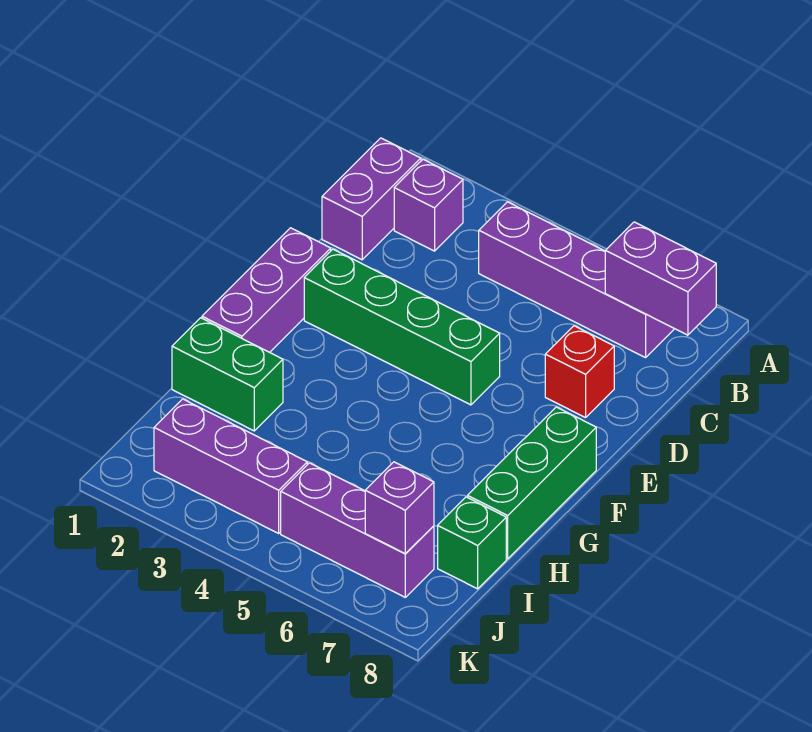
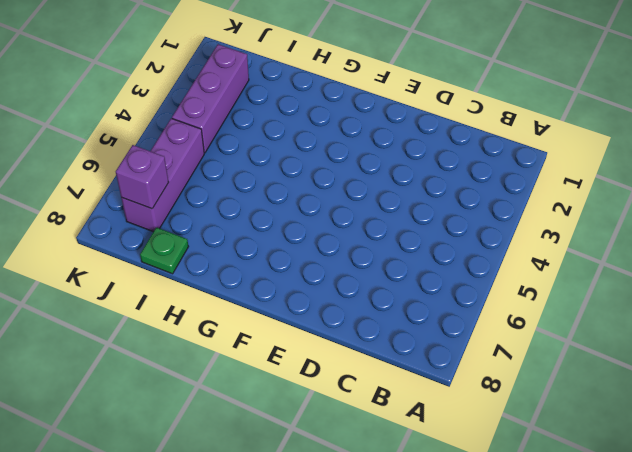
green plate I8 level 1 -> green brick I8 level 1
none -> purple brick B1:C1 level 1
none -> purple brick B2 level 1
none -> purple brick B4:B7 level 1

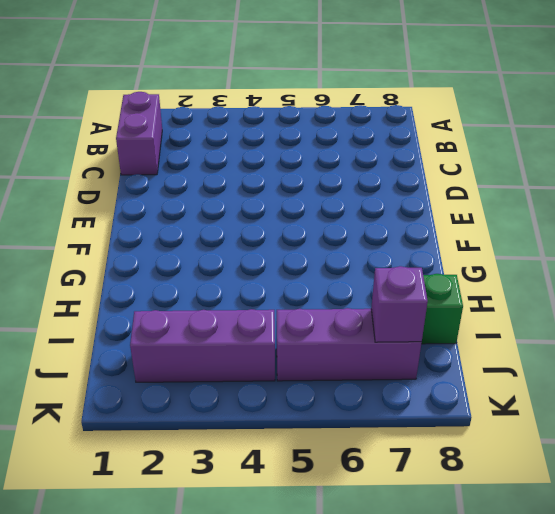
none -> purple brick B2 level 1
none -> purple brick B4:B7 level 1
none -> red brick D7 level 1

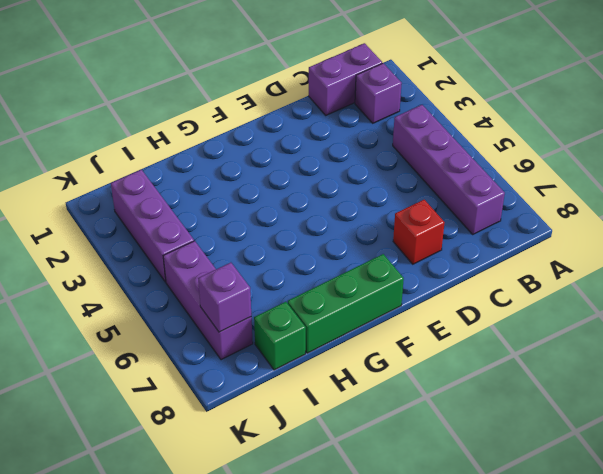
none -> purple brick E1:G1 level 1
none -> green brick E2:E5 level 1
none -> green brick H1:H2 level 1

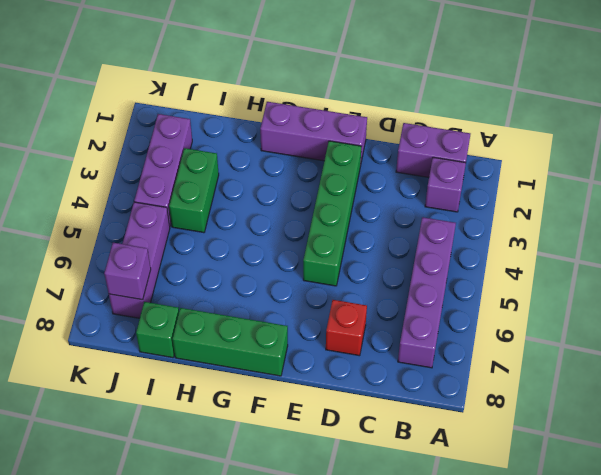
green brick I3:I4 level 1 -> green brick H1:H2 level 1
none -> purple brick B7:B8 level 2

